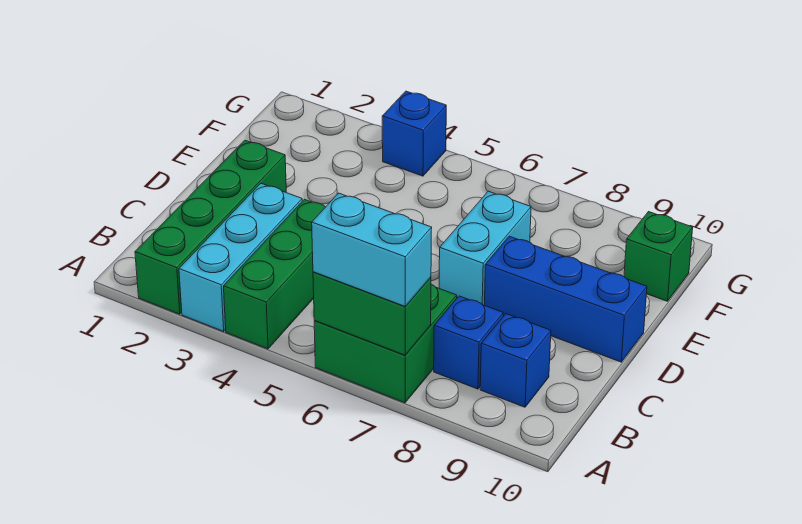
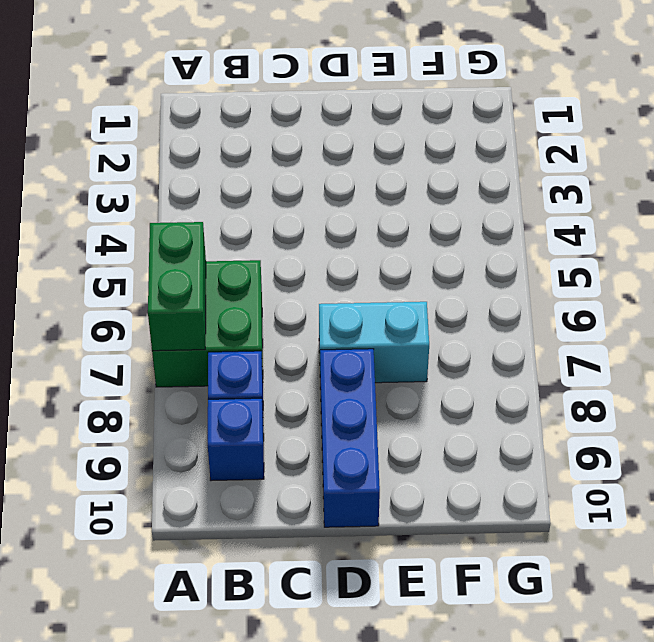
none -> green brick A2:D2 level 1
none -> cyan brick A3:C3 level 1
none -> green brick A4:C4 level 1

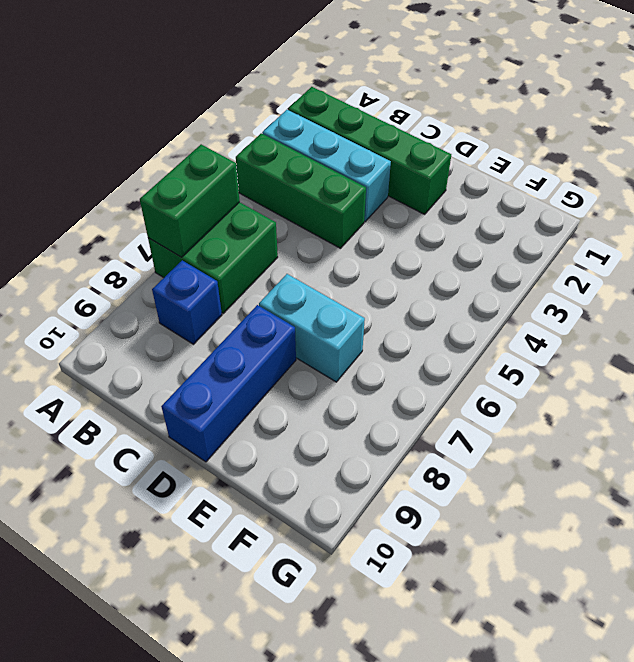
none -> blue brick B9 level 1
none -> green brick F10 level 1
none -> blue brick G4 level 1

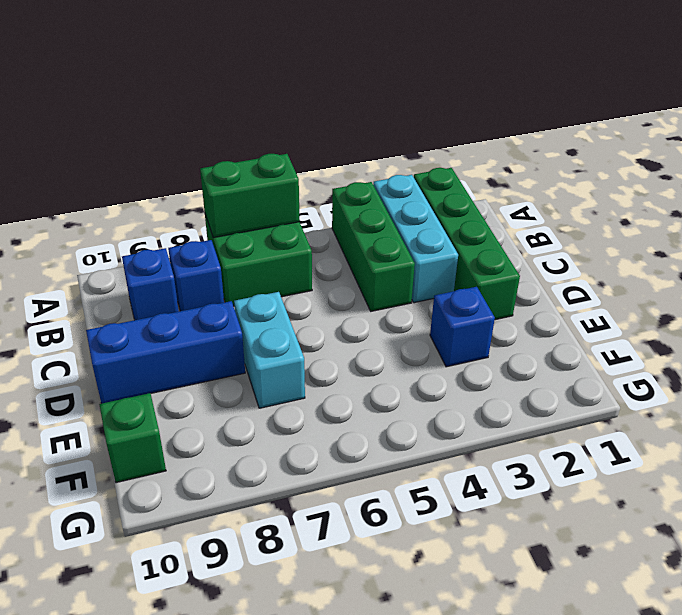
blue brick E3 level 1 -> blue brick G4 level 1
none -> cyan brick A6:A7 level 3

